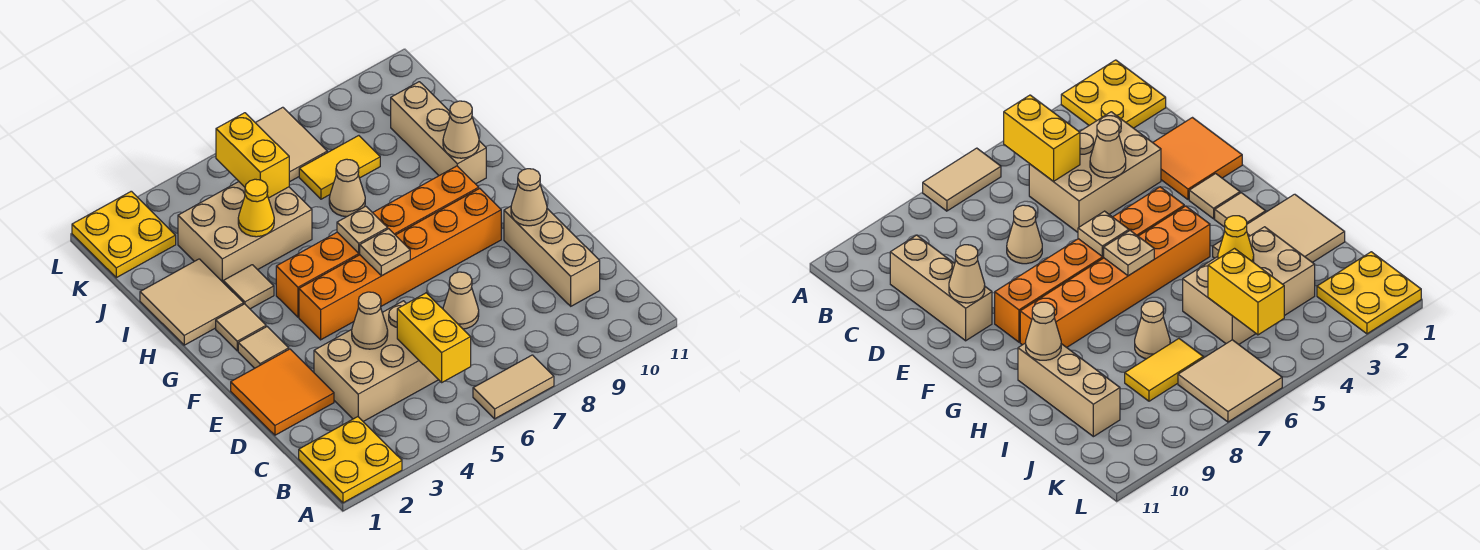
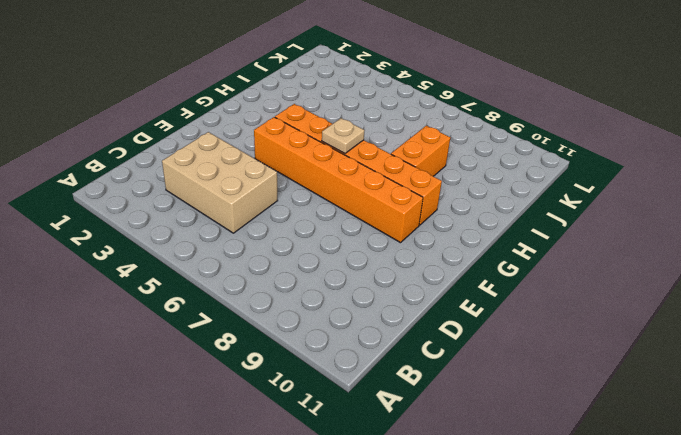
orange brick H8:I8 level 1 -> none
none -> yellow plate A1:B2 level 1
none -> tan tile A6:A7 level 1
none -> tan brick C10:E10 level 1

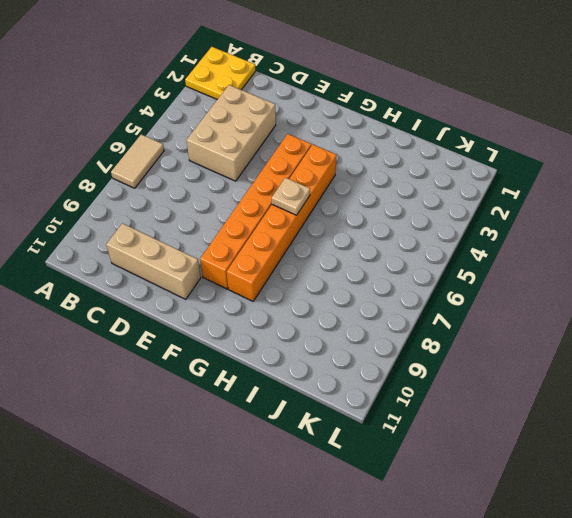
none -> orange tile D1:E2 level 1
none -> tan cone D7 level 1
none -> tan tile F2 level 1

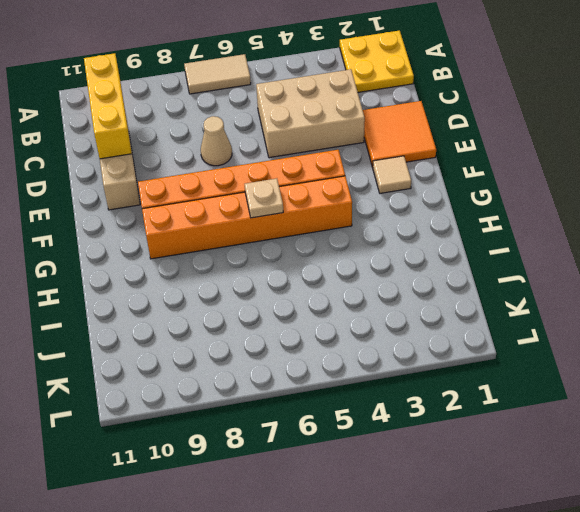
yellow brick B10:D10 level 2 -> none
none -> tan tile G2 level 1
none -> tan tile H1:I2 level 1
none -> tan tile H3 level 1

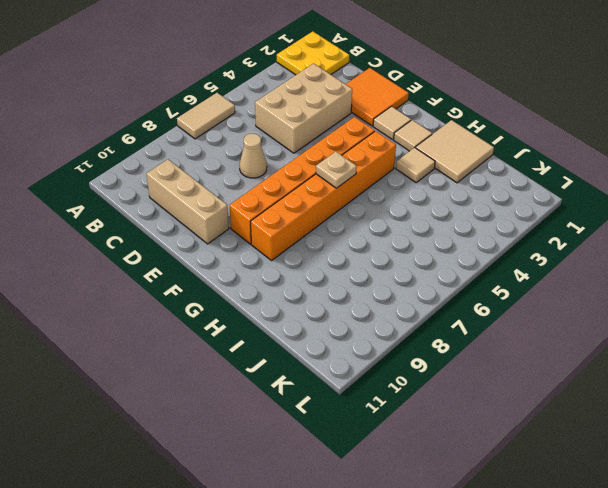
none -> tan brick H10:J10 level 1
none -> tan brick I3:J5 level 1
none -> tan cone I7 level 1

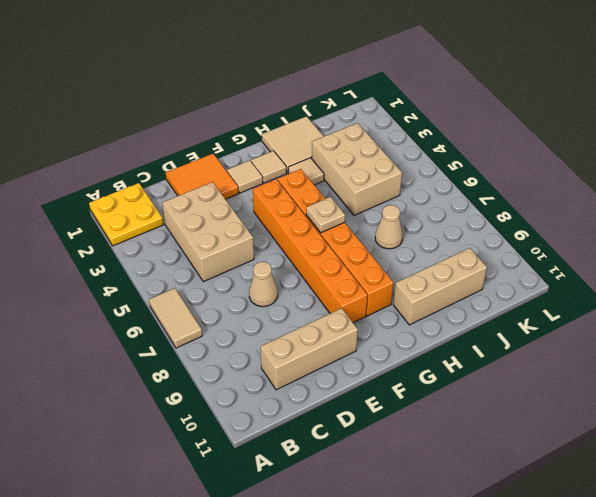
none -> yellow tile J7:J8 level 1
none -> yellow plate K1:L2 level 1
none -> tan tile K6:L7 level 1

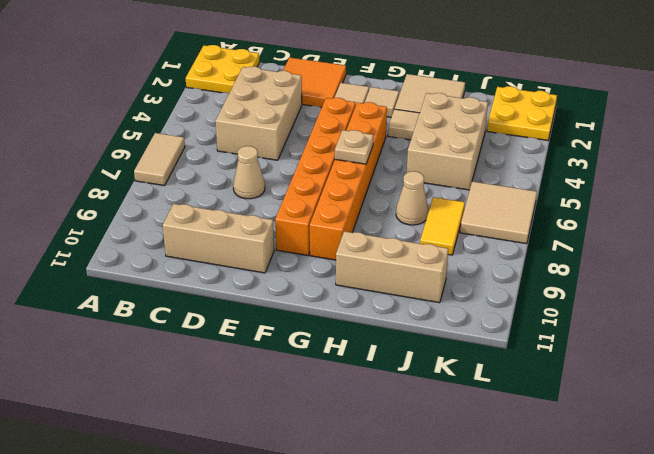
none -> yellow brick B5:C5 level 2
none -> tan cone D4 level 2
none -> tan cone E10 level 2

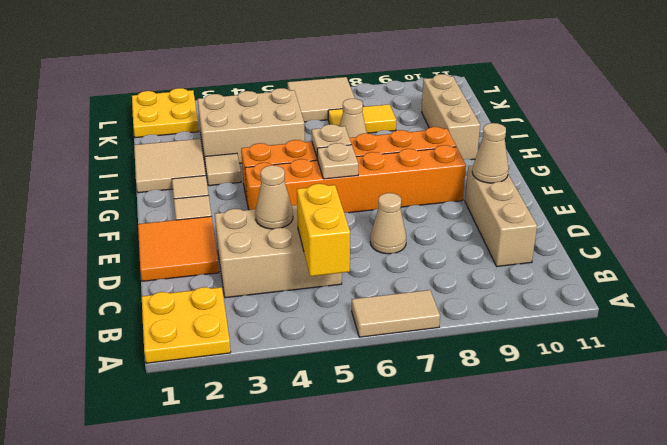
none -> tan cone H10 level 2
none -> yellow cone I4 level 2
none -> yellow brick J5:K5 level 2

